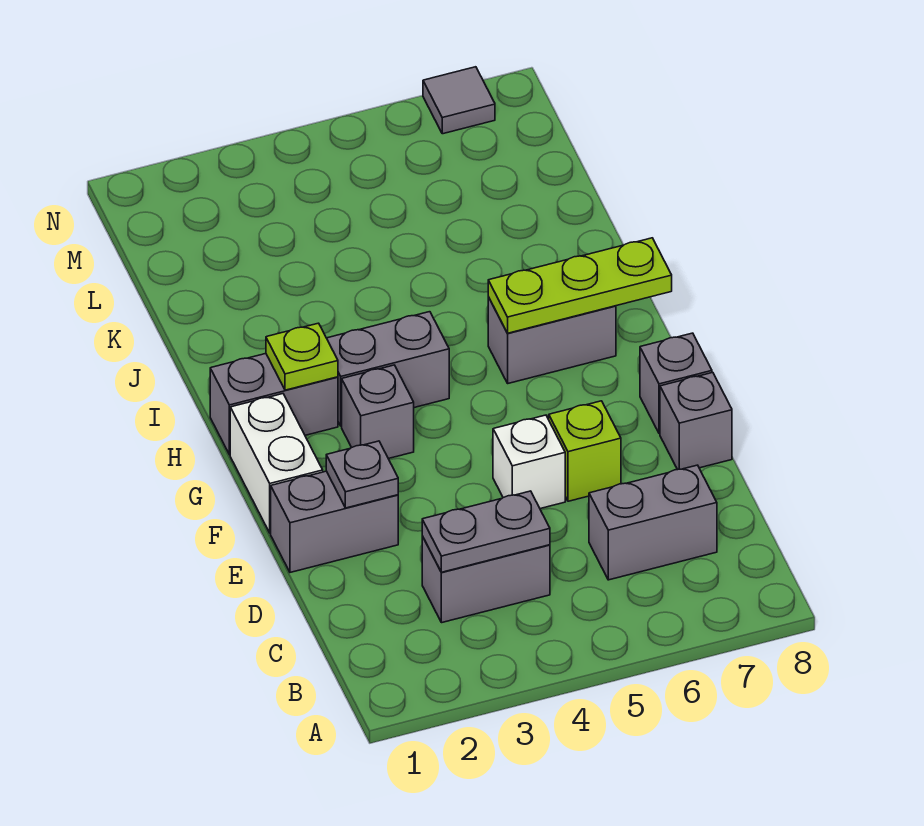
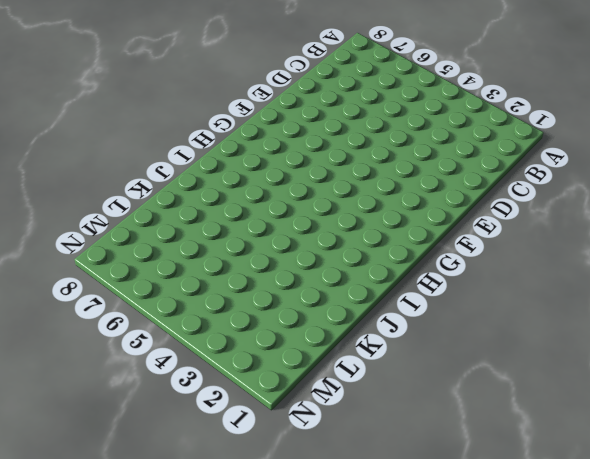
none -> grey brick C3:C4 level 1
none -> grey brick C6:C7 level 1
none -> grey brick E1:E2 level 1

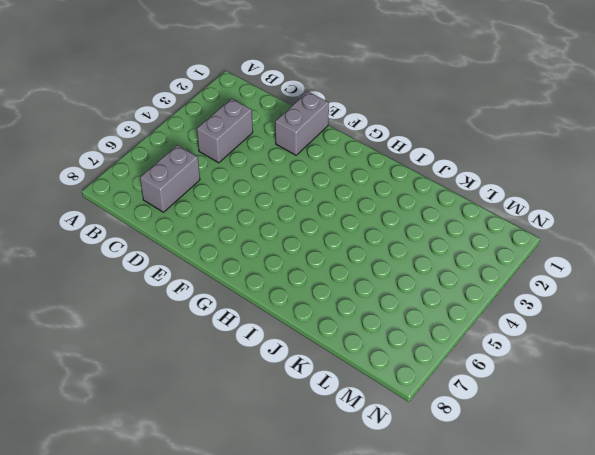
none -> white brick E5 level 1
none -> lime brick E6 level 1
none -> grey brick E8 level 1

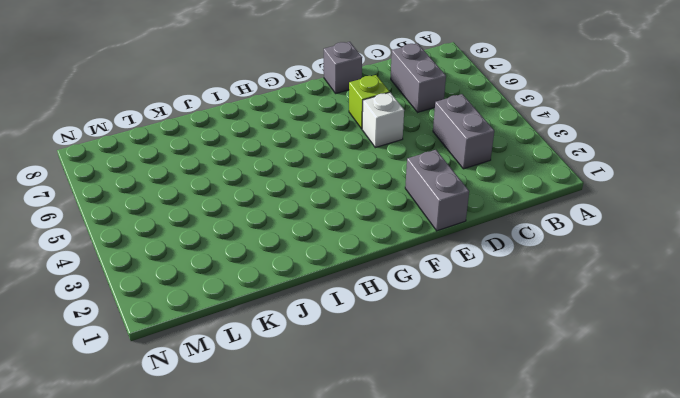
none -> white brick F1:G1 level 1
none -> grey brick F8 level 1
none -> grey brick G3 level 1

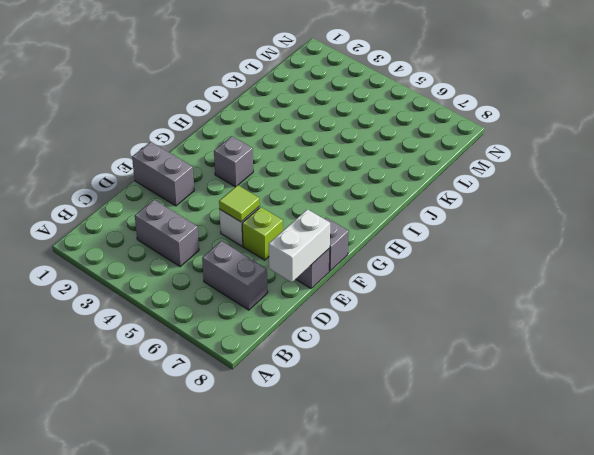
white brick D8:E8 level 2 -> white brick F1:G1 level 1
lime tile E5 level 2 -> none
none -> grey brick H1:H2 level 1
none -> grey brick H3:H4 level 1
none -> grey brick H6:H7 level 1

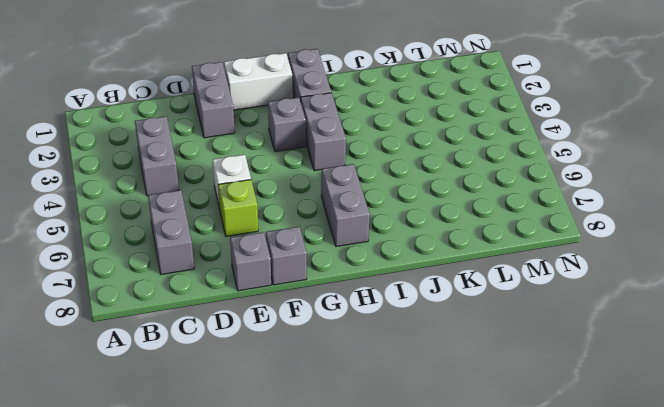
none -> grey tile N7 level 1
none -> grey plate C3:C4 level 2
none -> grey plate E2 level 2

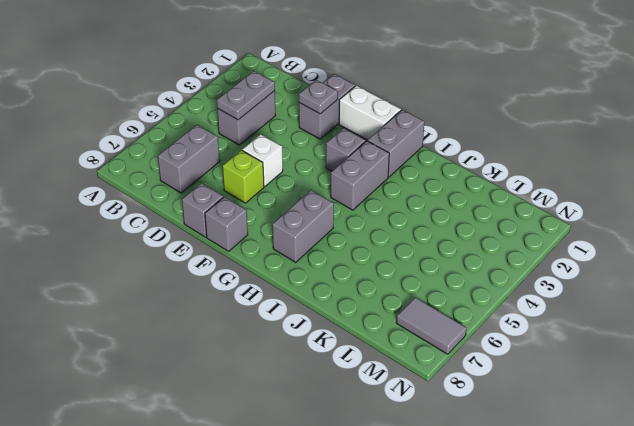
grey tile M7:N7 level 1 -> grey tile N7 level 1
none -> lime plate H2 level 2
none -> lime plate H6:H8 level 2

